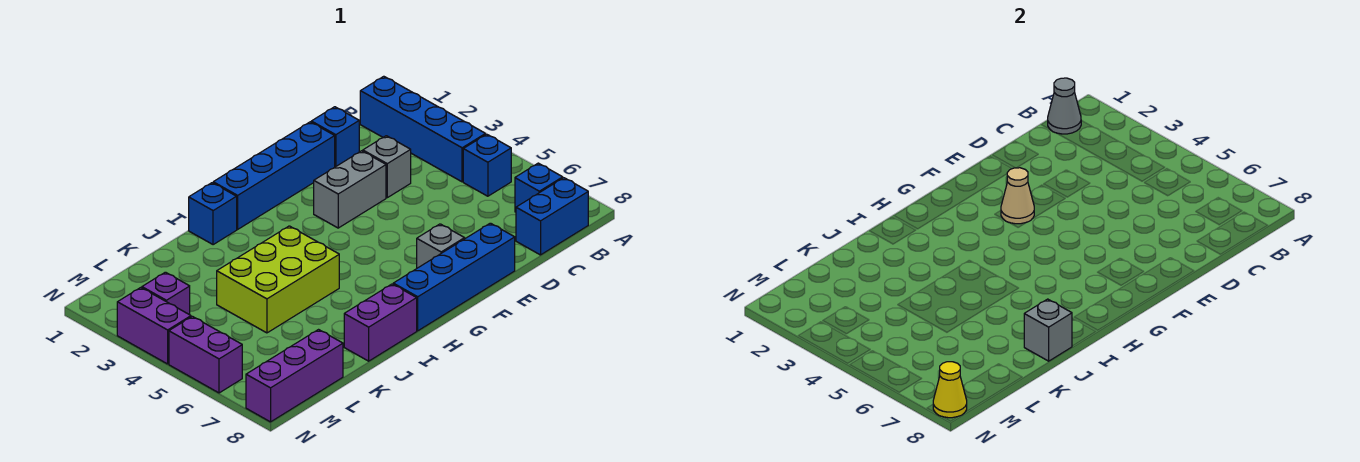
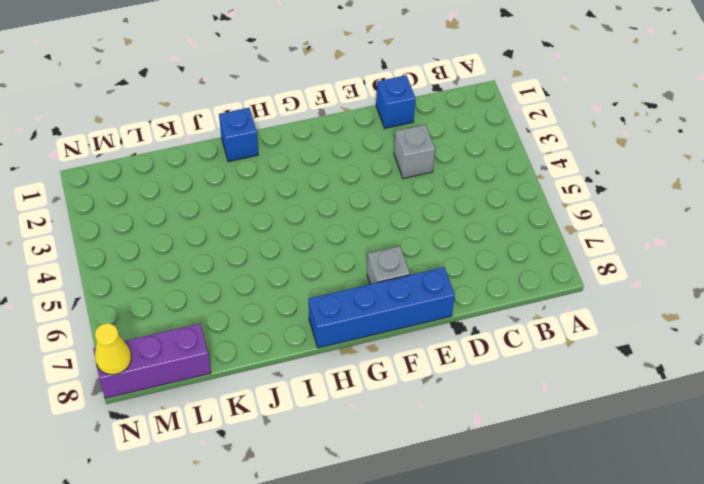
none -> blue brick B1:B4 level 1
none -> blue brick B5 level 1
none -> blue brick B7 level 1

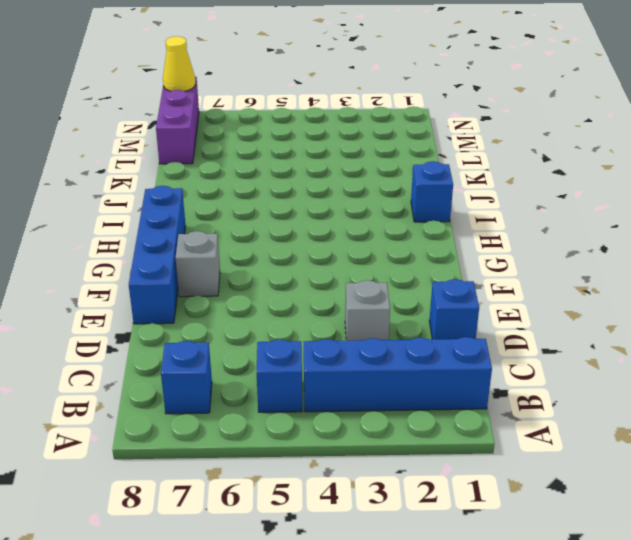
none -> blue brick B8:C8 level 1
none -> blue brick E1:H1 level 1
none -> grey brick E3:F3 level 1

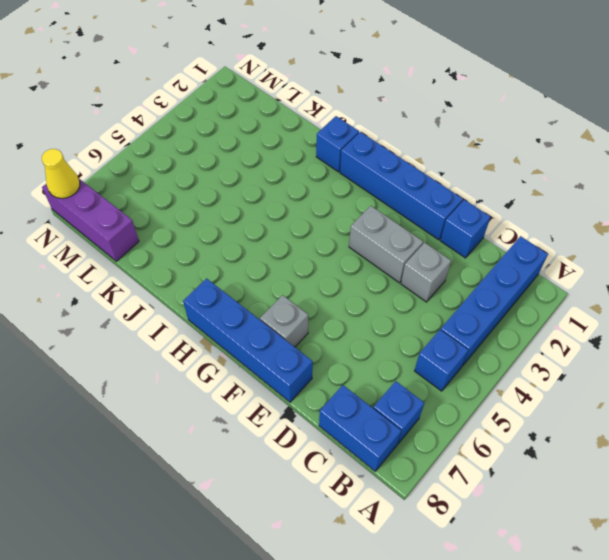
none -> lime brick I4:K5 level 1
none -> purple brick I8:J8 level 1
none -> purple brick M3 level 1

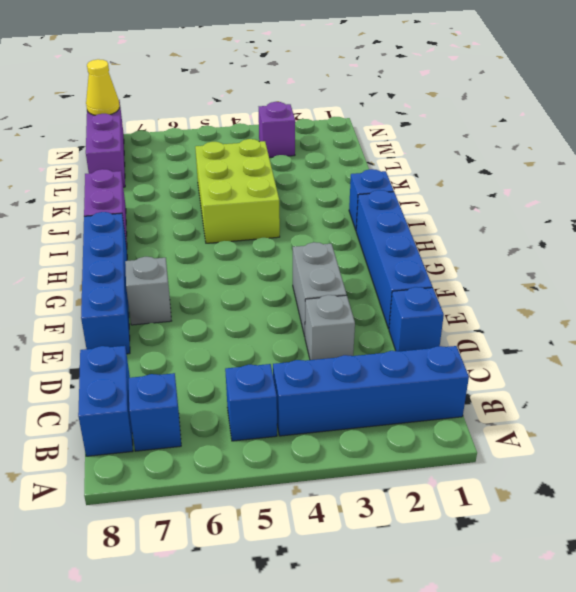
none -> purple brick N3:N4 level 1
none -> purple brick N5:N6 level 1
none -> grey cone B1 level 2

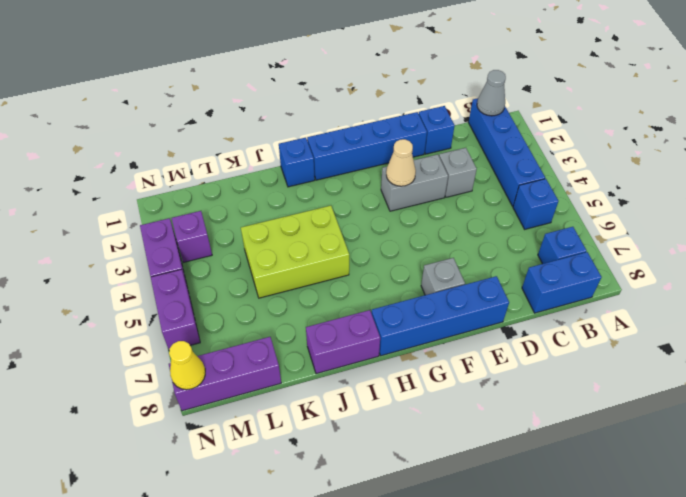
none -> grey brick J8 level 2

